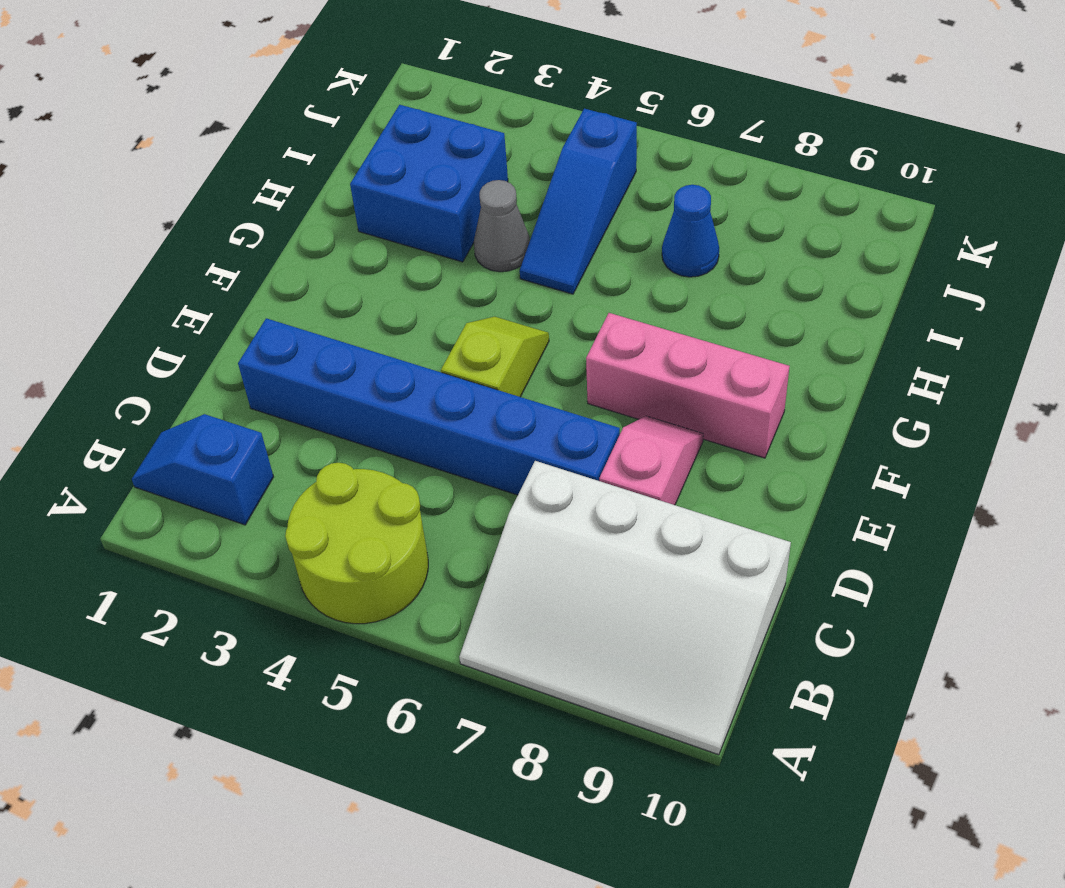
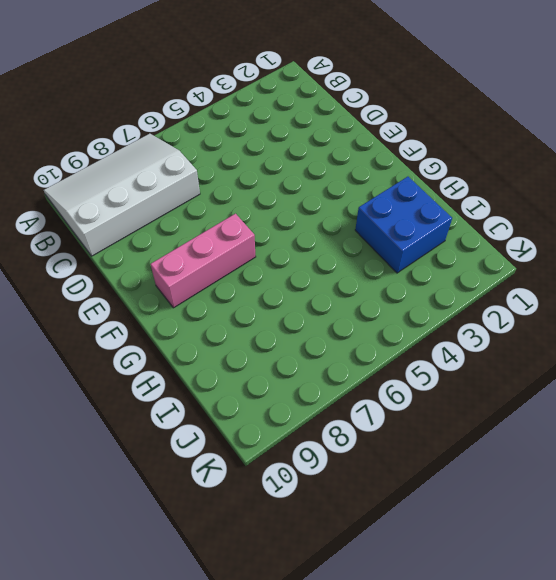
none -> lime round brick A4:B5 level 1
none -> blue slope B1:B2 level 1 top 2

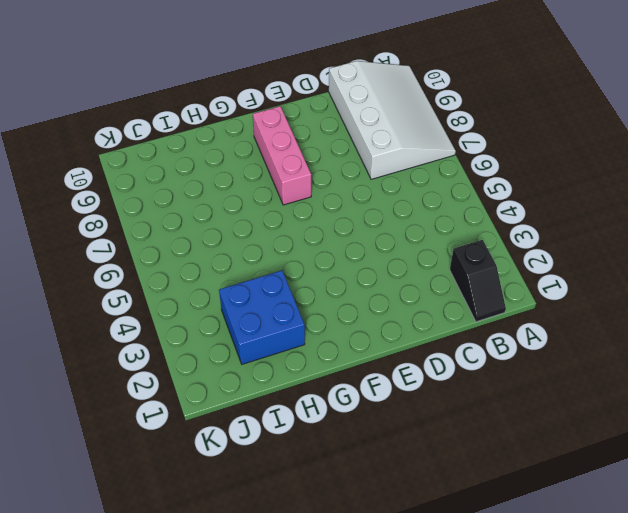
black slope B1:B2 level 1 top 2 -> blue slope B1:B2 level 1 top 2
none -> lime round brick A4:B5 level 1
none -> blue brick D2:D7 level 1

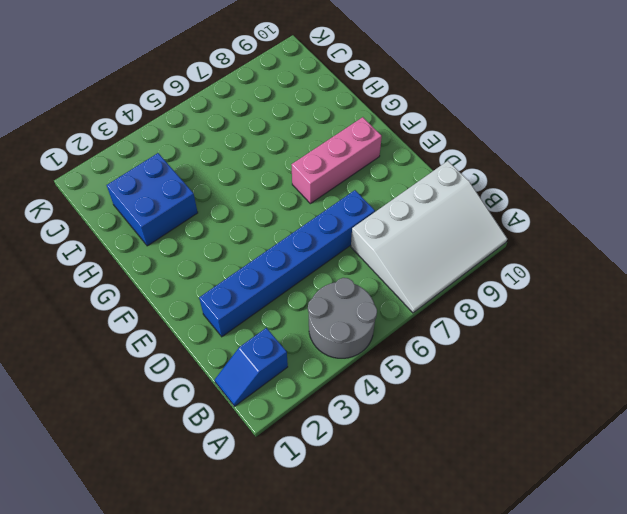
grey round brick A4:B5 level 1 -> lime round brick A4:B5 level 1
none -> pink slope D8:E8 level 1 top D
none -> lime slope E5:F5 level 1 top E

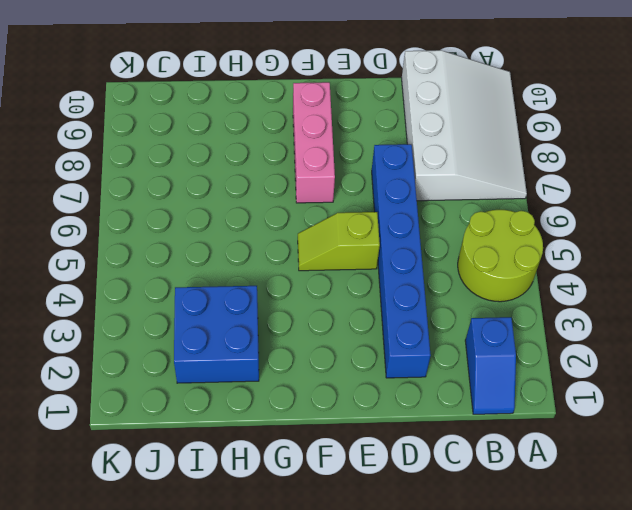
none -> pink slope D8:E8 level 1 top D
none -> grey cone H4 level 1

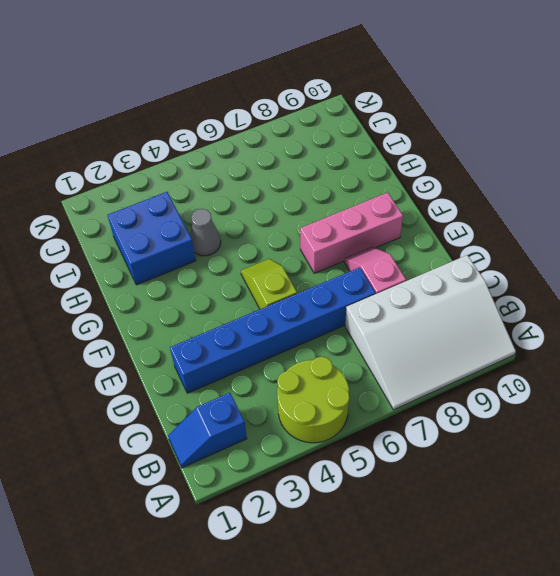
none -> blue slope H5:J5 level 1 top J
none -> blue cone I7 level 1

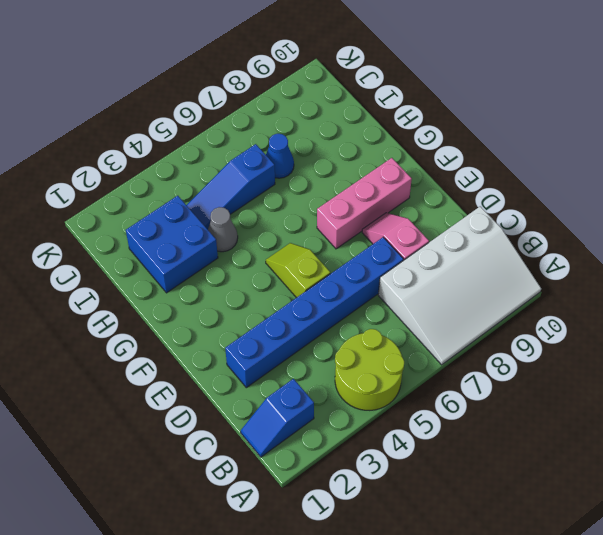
blue slope I4:I6 level 1 top 6 -> blue slope H5:J5 level 1 top J

